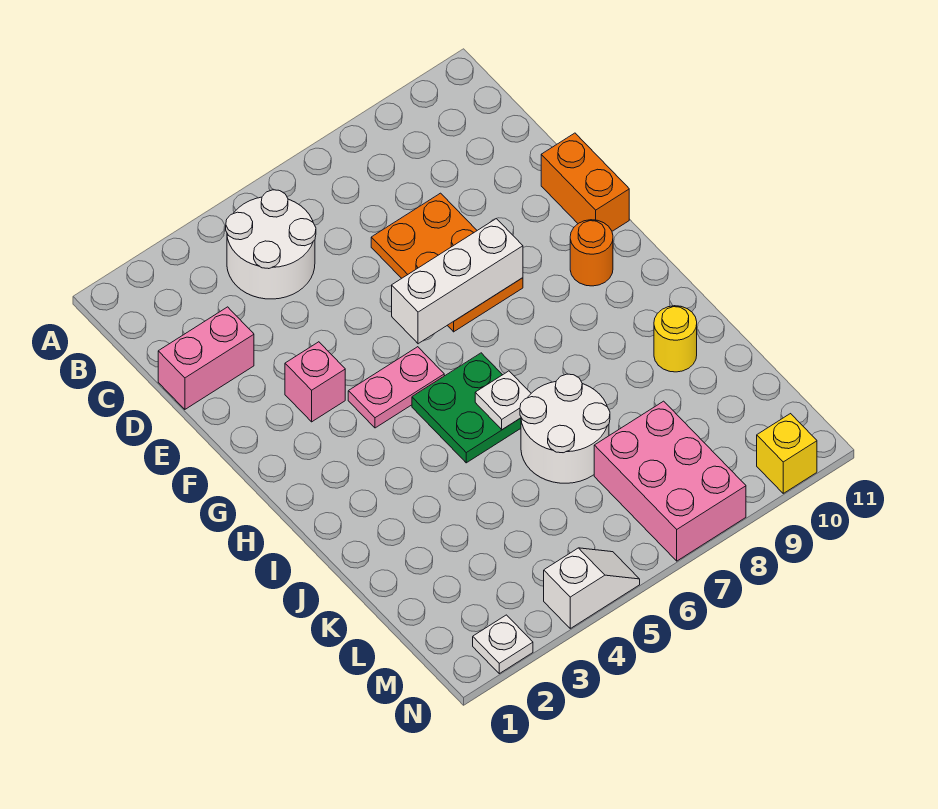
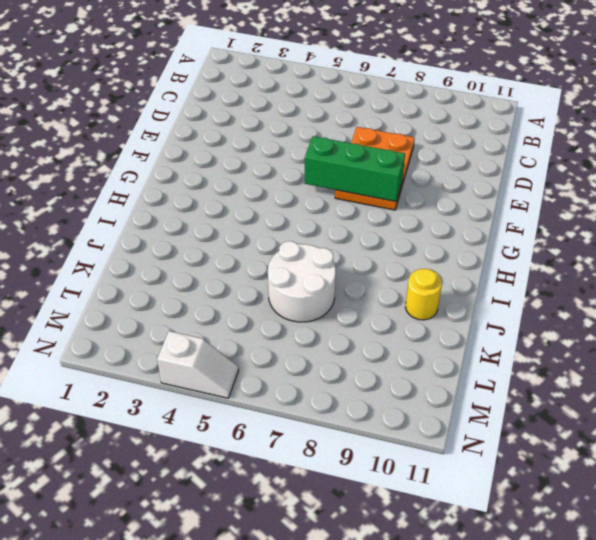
green brick F6:F8 level 2 -> white brick F6:F8 level 2
none -> white round brick B4:C5 level 1
none -> pink brick D1:D2 level 1
none -> orange brick E11:F11 level 1

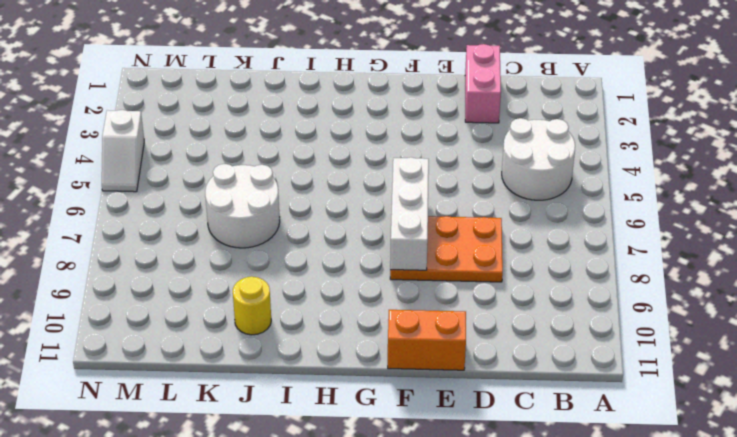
none -> pink brick F3 level 1
none -> pink plate G4:G5 level 1
none -> orange round brick G10 level 1

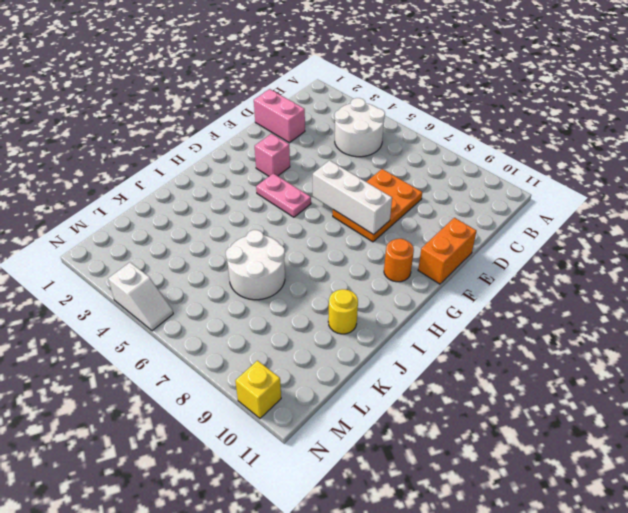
none -> green plate H5:I6 level 1
none -> pink brick L7:N8 level 1
none -> white plate N2 level 1

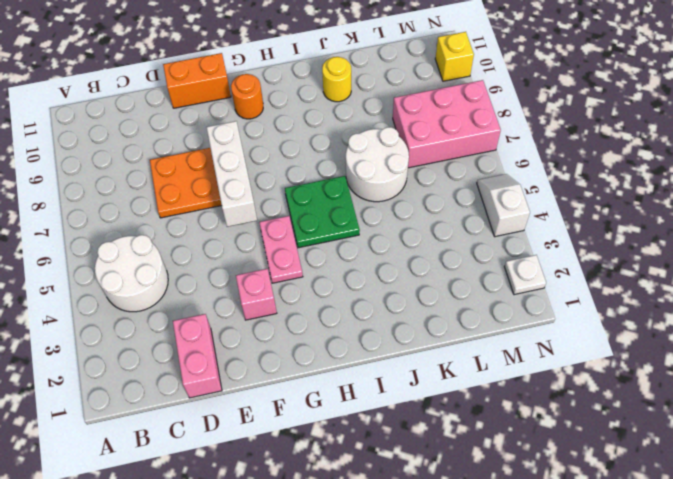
none -> white plate I6 level 2

